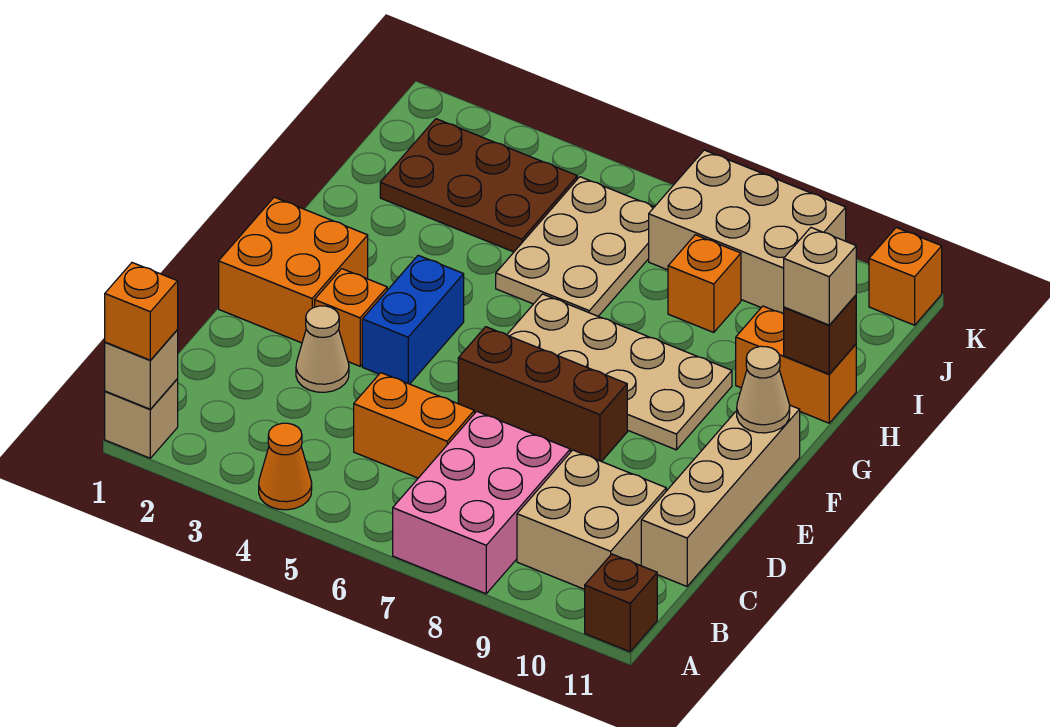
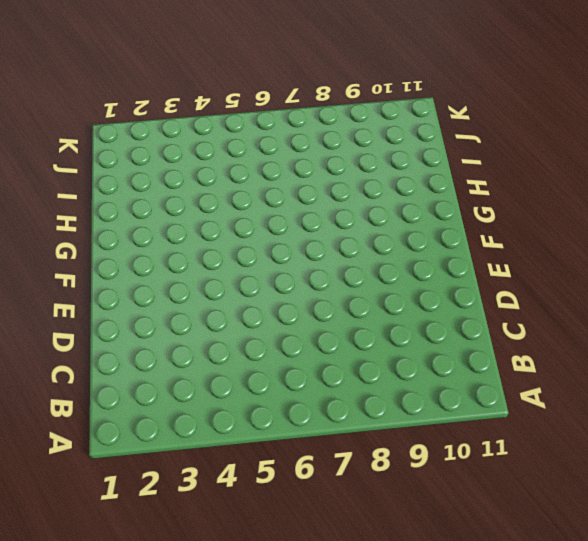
none -> tan brick A1 level 1
none -> orange cone A4 level 1
none -> pink brick A7:C8 level 1

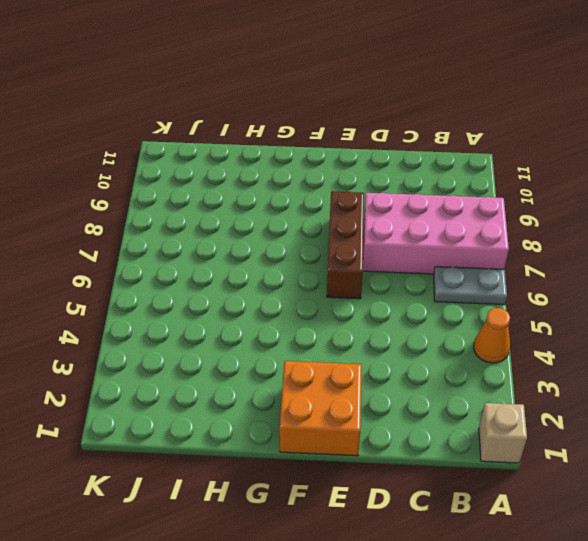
grey plate A6:B6 level 1 -> none
pink brick A7:D8 level 1 -> pink brick A7:C8 level 1
none -> brown brick A11 level 1
none -> tan brick B9:C10 level 1
none -> orange brick C5:C6 level 1

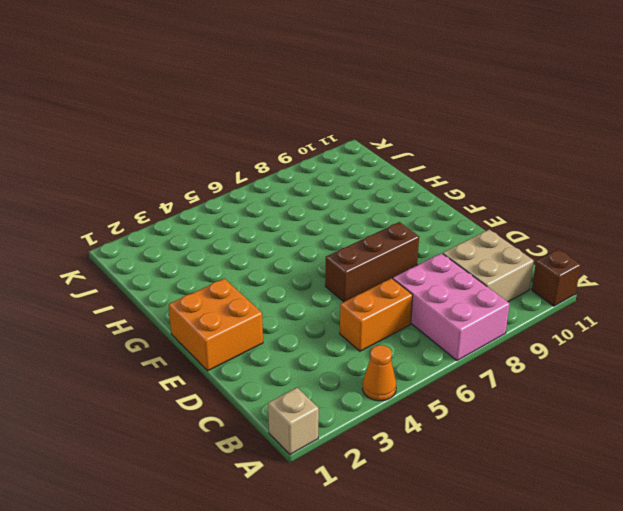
none -> tan brick C11:F11 level 1
none -> tan cone D3 level 1
none -> orange brick E3 level 1

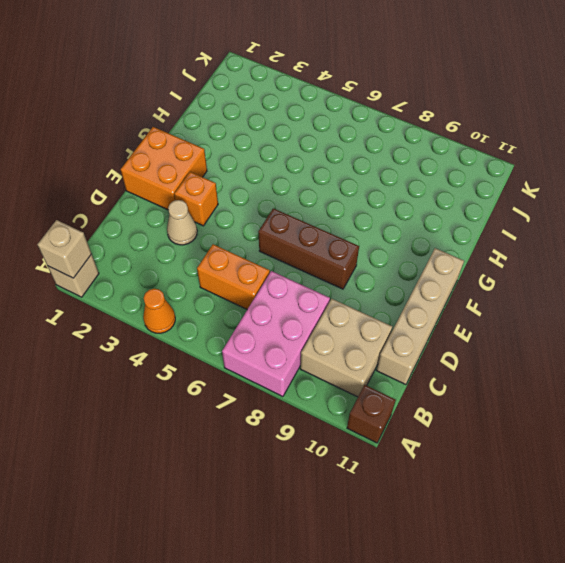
none -> blue brick E4:F4 level 1
none -> tan plate F6:G9 level 1
none -> tan plate H5:J6 level 1

